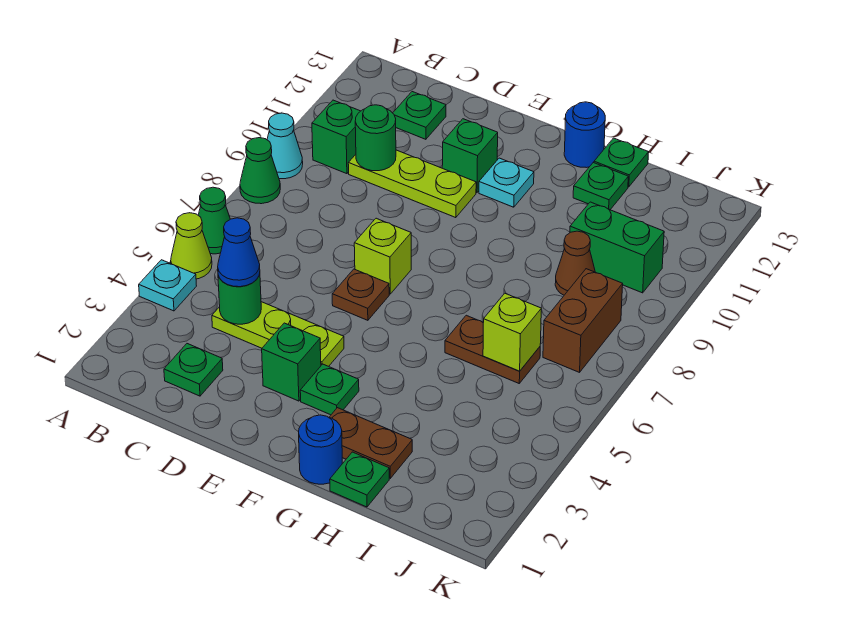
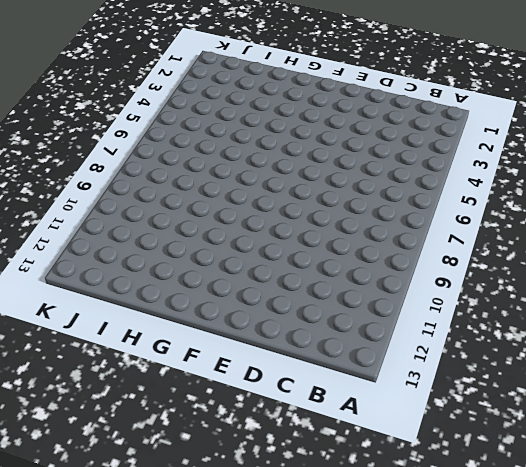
none -> cyan plate A4 level 1
none -> lime cone A5 level 1
none -> green cone A6 level 1
none -> green cone A8 level 1

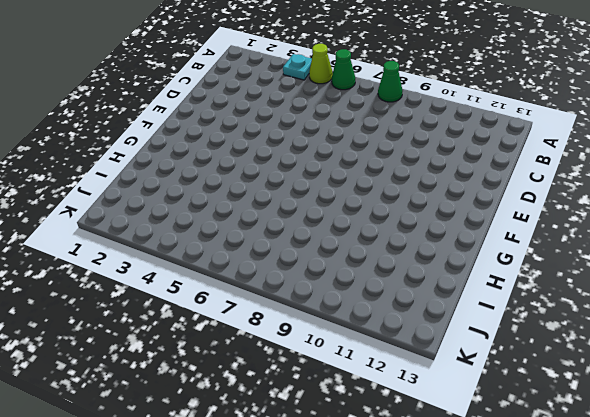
none -> cyan cone A9 level 1
none -> green brick B10 level 1
none -> green plate C2 level 1
none -> lime plate C4:E4 level 1

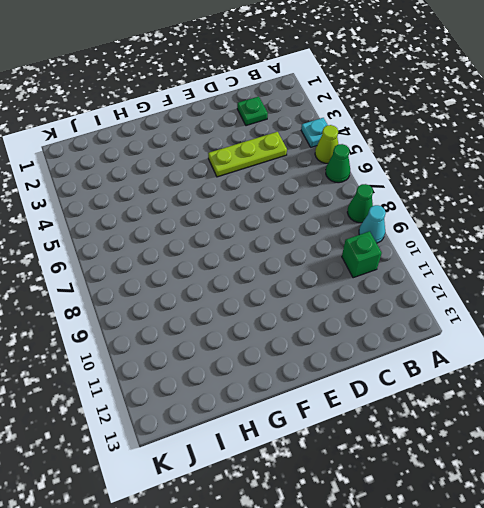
none -> lime plate C10:E10 level 1
none -> green plate C12 level 1
none -> green brick E3 level 1
none -> brown plate E6 level 1

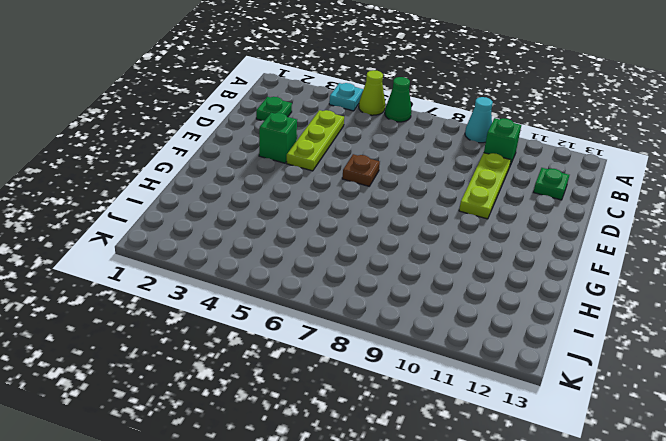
none -> green cone A8 level 1
none -> lime brick E7 level 1
none -> green brick E11 level 1
none -> green plate F3 level 1

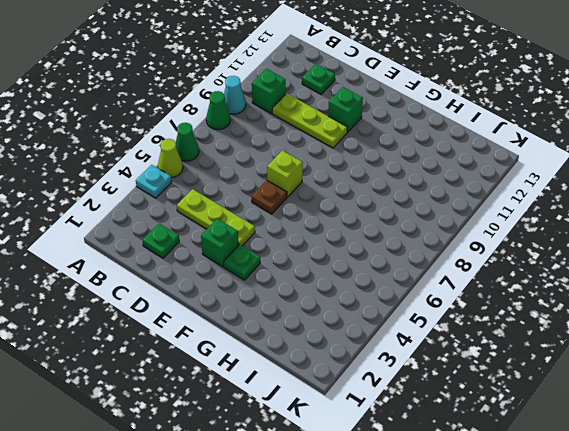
none -> cyan plate F11 level 1
none -> blue round brick G1 level 1
none -> brown plate G2:H2 level 1
none -> blue round brick G13 level 1

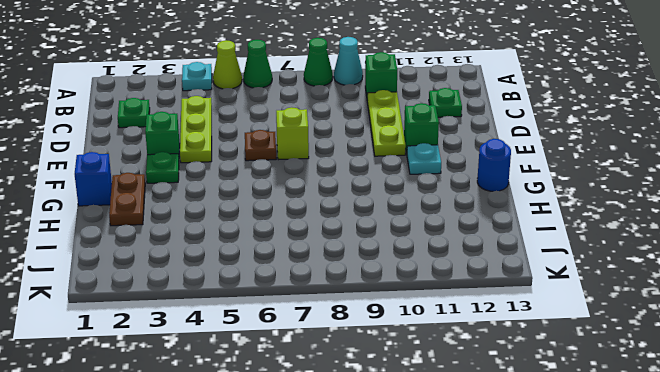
blue brick G1 level 1 -> blue round brick G1 level 1
none -> green plate H1 level 1
none -> brown plate H6:I6 level 1
none -> green plate H12 level 1
none -> green plate H13 level 1

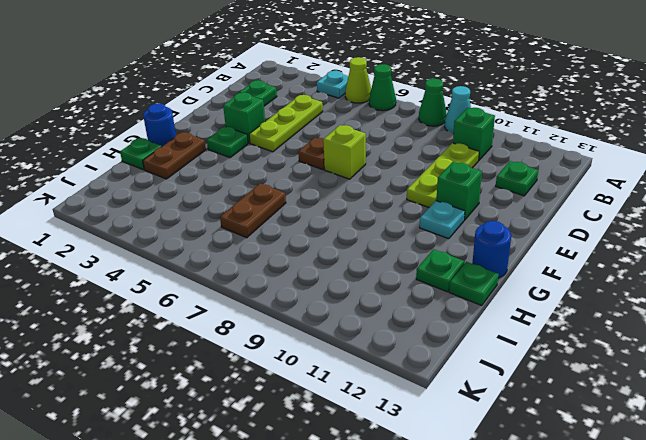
none -> brown cone I9 level 1
none -> green brick I10:J10 level 1
none -> brown brick J7:J8 level 1
none -> green round brick C4 level 2

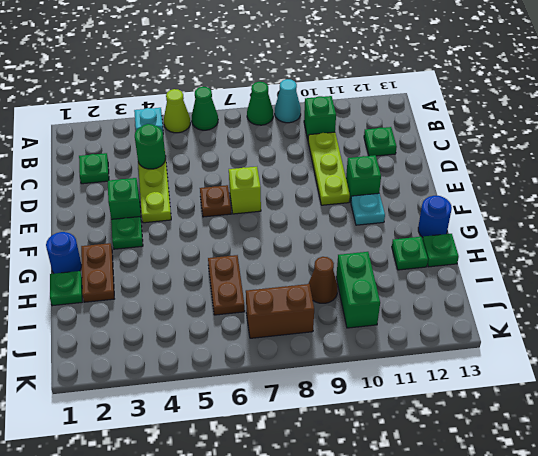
none -> green round brick C10 level 2
none -> lime brick I6 level 2
none -> blue cone C4 level 3

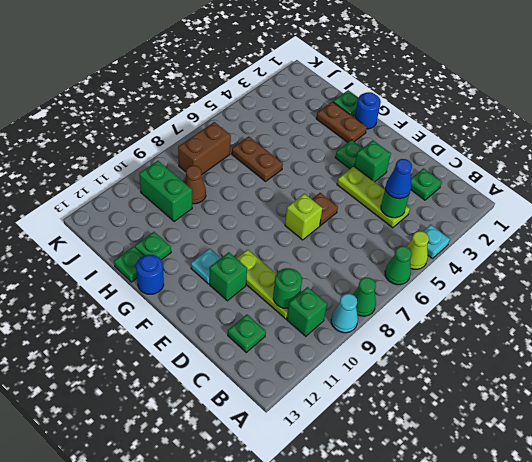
none -> lime brick I6 level 2

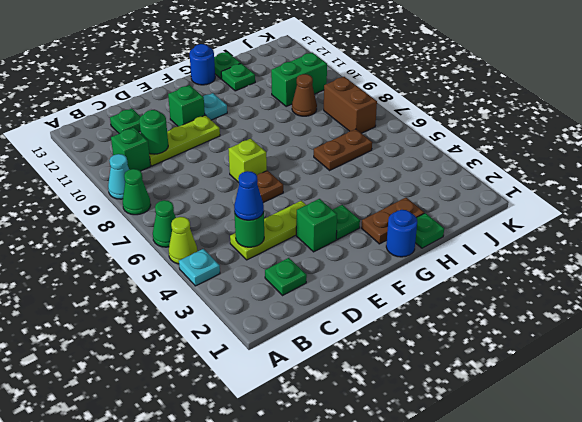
none -> lime brick I6 level 2

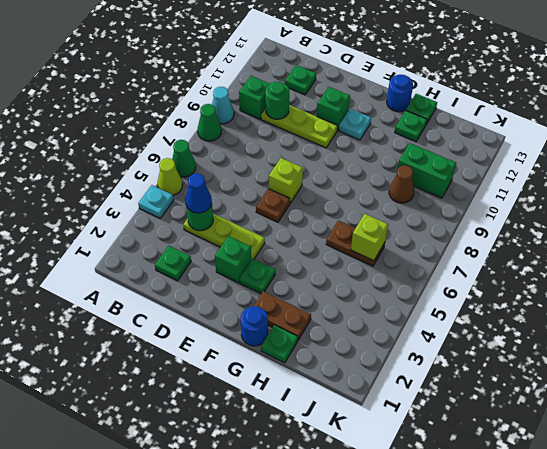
none -> brown brick J7:J8 level 1

